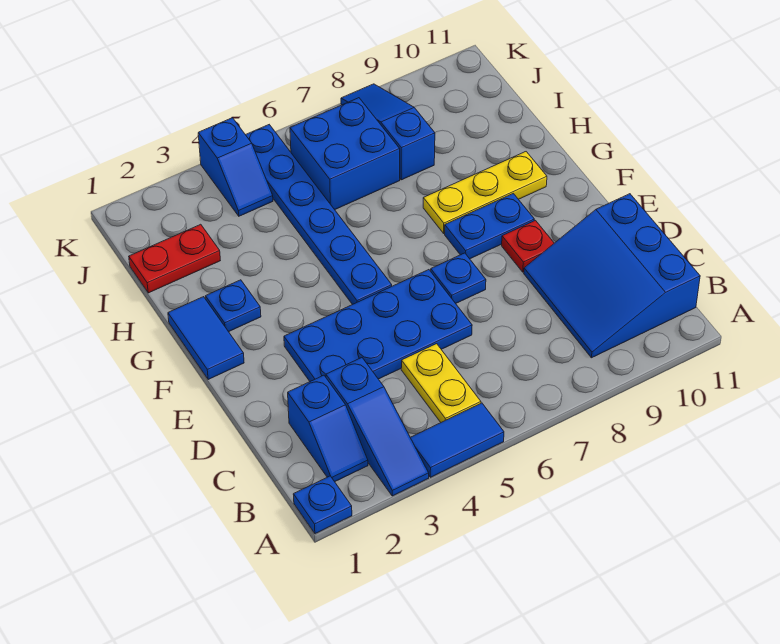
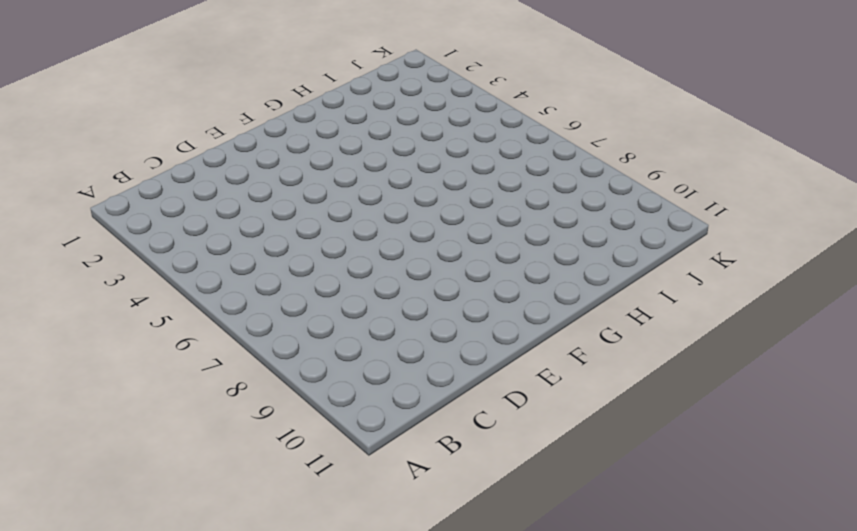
none -> blue plate A1 level 1
none -> blue slope A3:C3 level 1 top C
none -> blue tile A4:A5 level 1

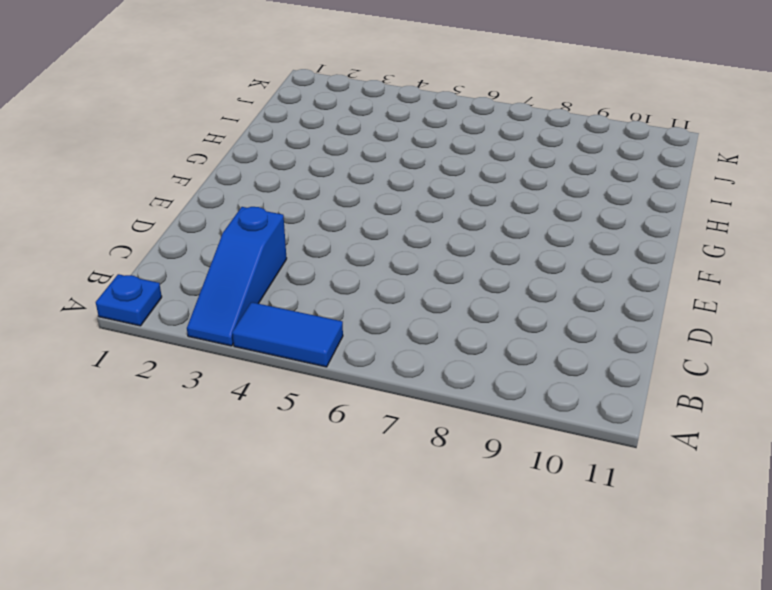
none -> blue slope B2:C2 level 1 top C
none -> yellow plate B5:C5 level 1
none -> blue slope B9:D11 level 1 top 11

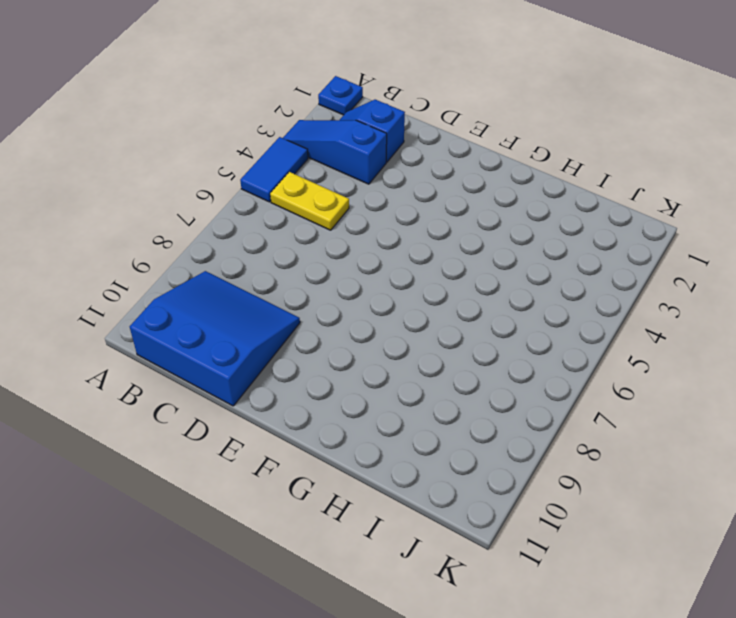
none -> blue plate D3:E6 level 1
none -> blue plate E7 level 1
none -> red plate E9 level 1

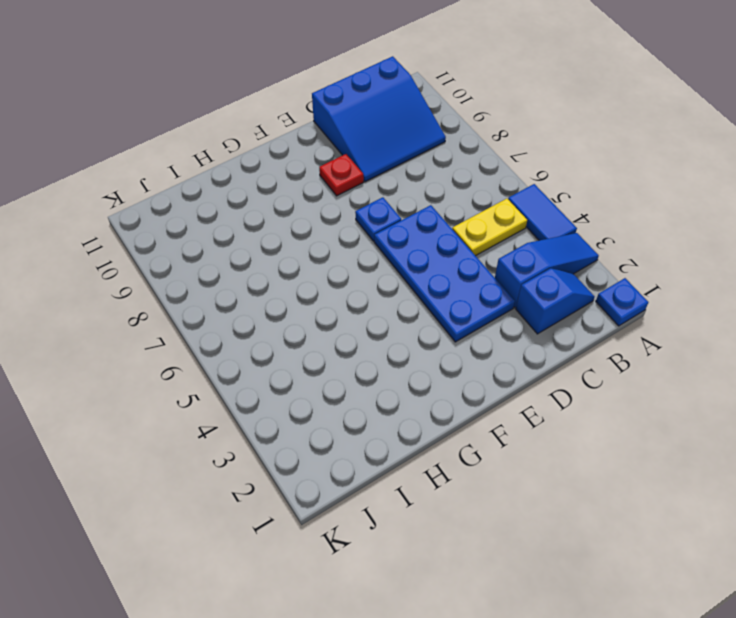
none -> blue tile F1:G1 level 1
none -> blue plate F5:K5 level 1
none -> blue plate F8:F9 level 1

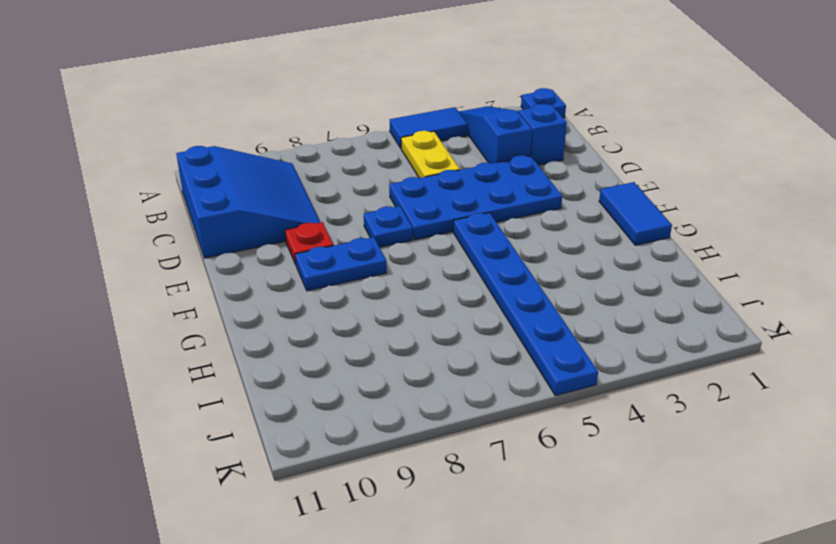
none -> blue plate G2 level 1
none -> yellow plate G8:G10 level 1
none -> red plate I1:I2 level 1

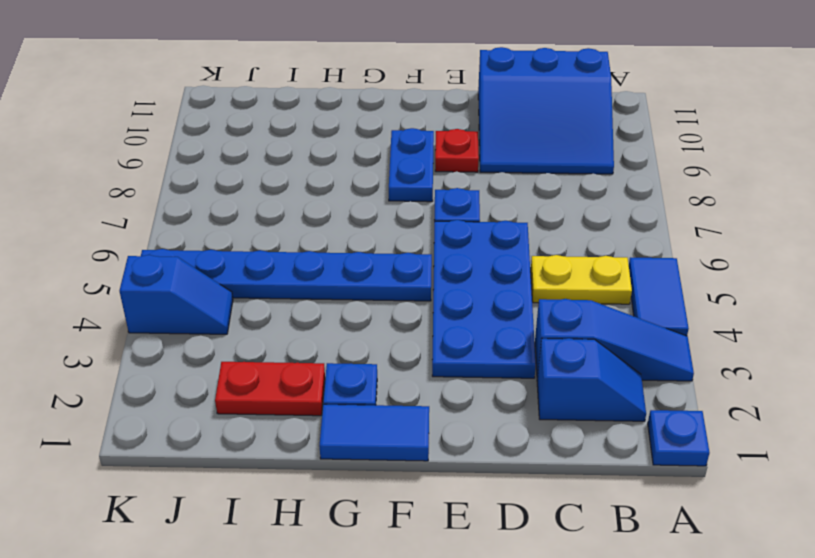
red plate H2:I2 level 1 -> red plate I1:I2 level 1
none -> yellow plate G8:G10 level 1
none -> blue brick I6:J7 level 1
none -> blue slope I8:K8 level 1 top I

